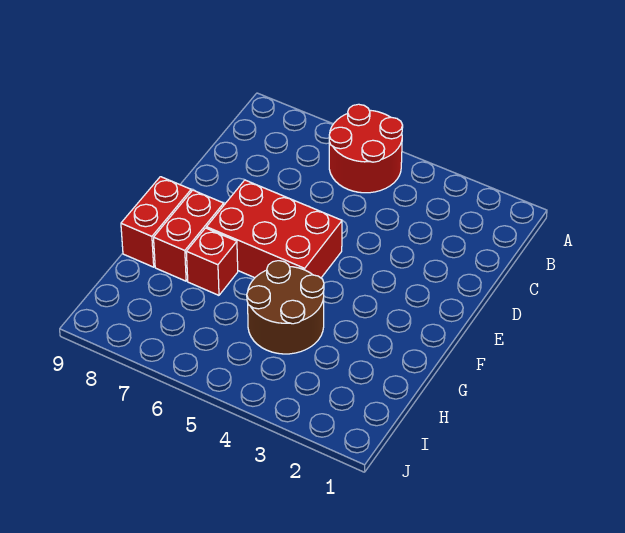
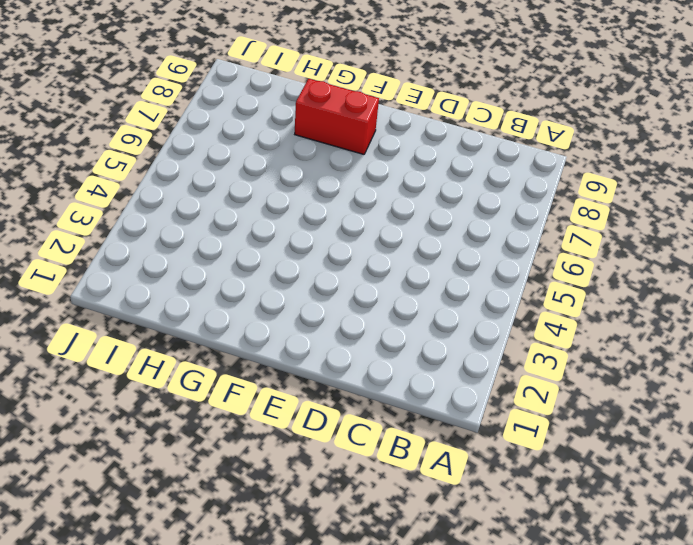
none -> red round brick A5:B6 level 1
none -> red brick E5:F7 level 1

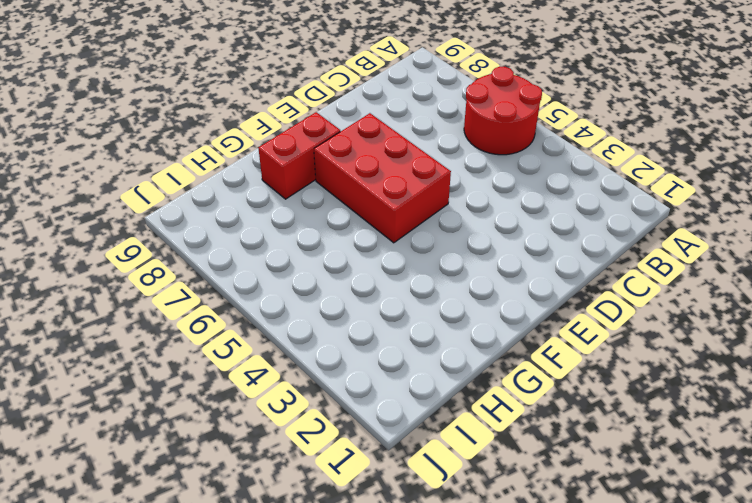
none -> red brick F9:G9 level 1
none -> brown round brick G4:H5 level 1

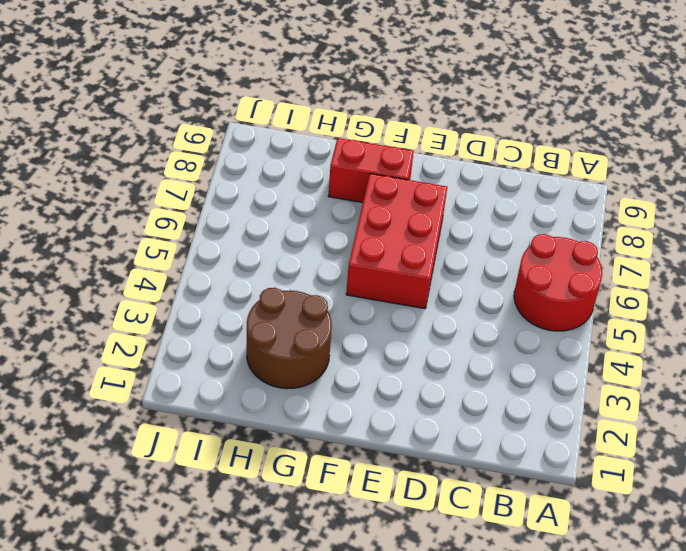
brown round brick G2:H3 level 1 -> brown round brick G4:H5 level 1
none -> red brick F9:G9 level 1
none -> red brick G7 level 1

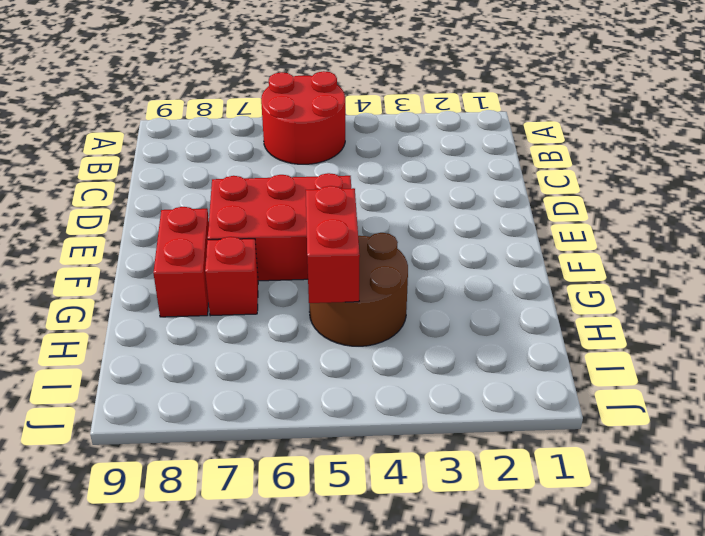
red brick G5:H5 level 2 -> red brick F9:G9 level 1

